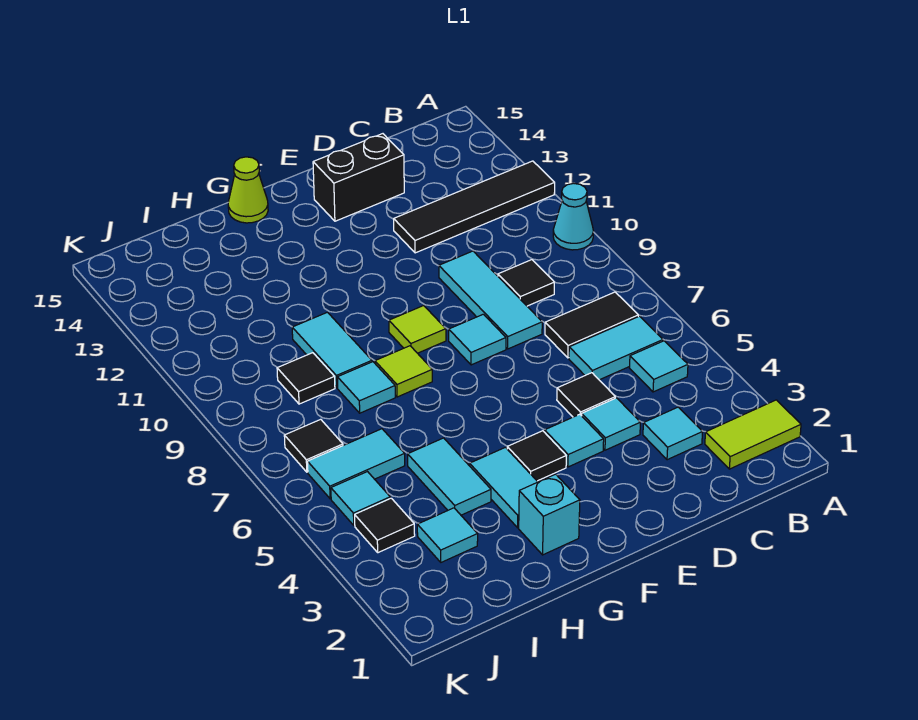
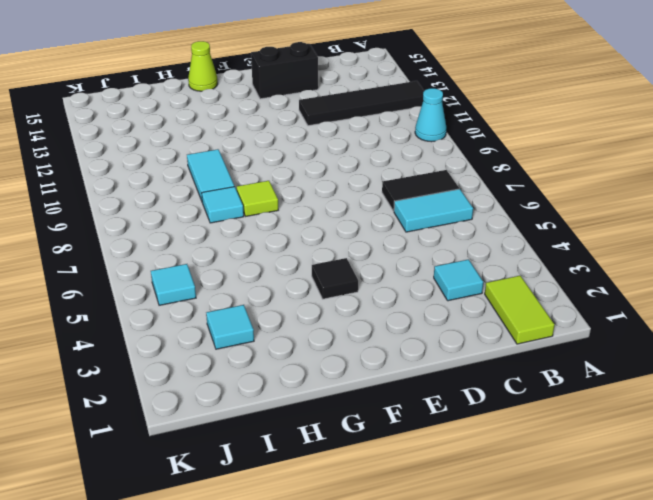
lime tile B1:B2 level 1 -> lime tile A2:B2 level 1
none -> cyan tile B5 level 1
none -> black tile C9 level 1
none -> cyan tile D4 level 1

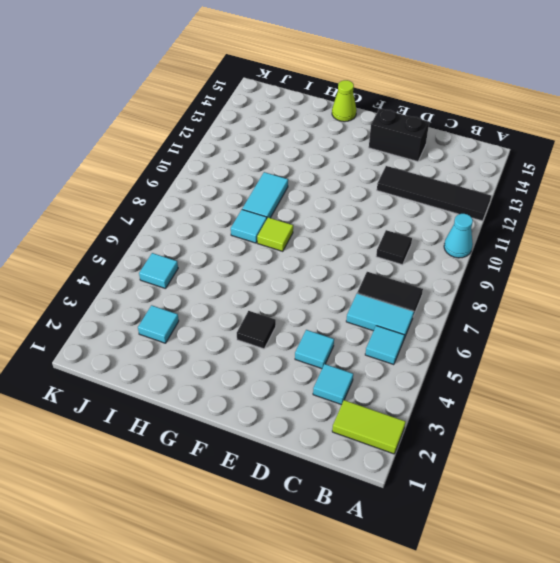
none -> black tile D5 level 1
none -> cyan tile D8:D10 level 1
none -> cyan tile E4 level 1

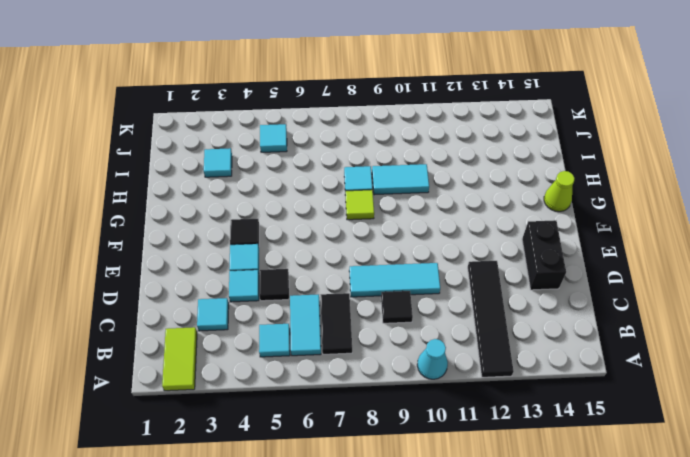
none -> cyan tile E8 level 1
none -> lime tile F9 level 1
none -> cyan brick G2 level 1

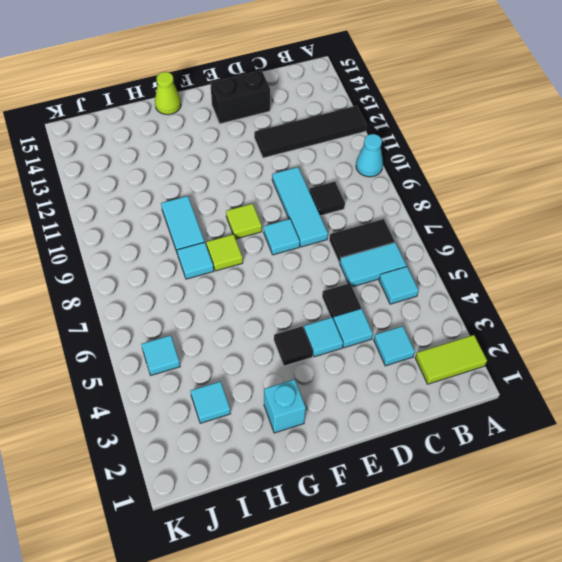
none -> cyan tile G3:G4 level 1
none -> cyan tile H4:H5 level 1
none -> cyan tile I6:J6 level 1

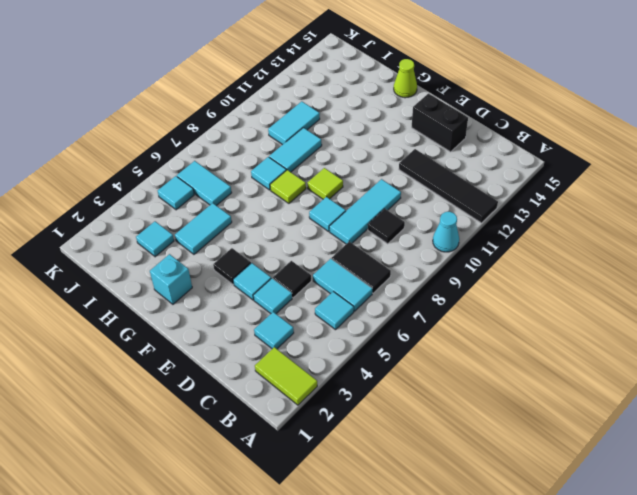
cyan tile I10:I11 level 1 -> cyan tile G3:G4 level 1
none -> black tile I9 level 1
none -> black tile J4 level 1
none -> black tile J7 level 1

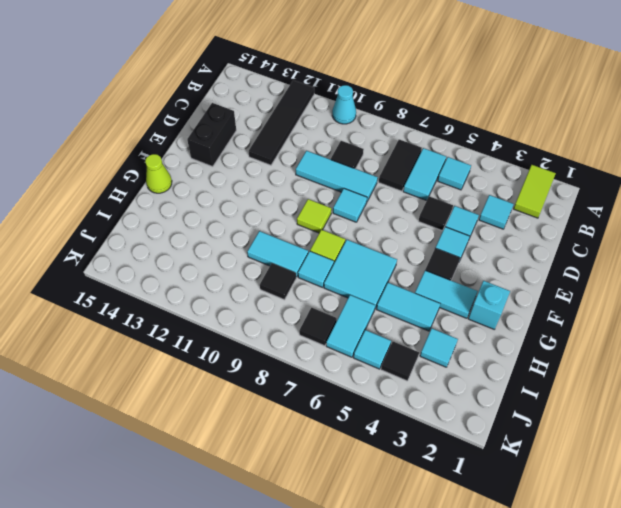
cyan tile G6:H7 level 1 -> none

